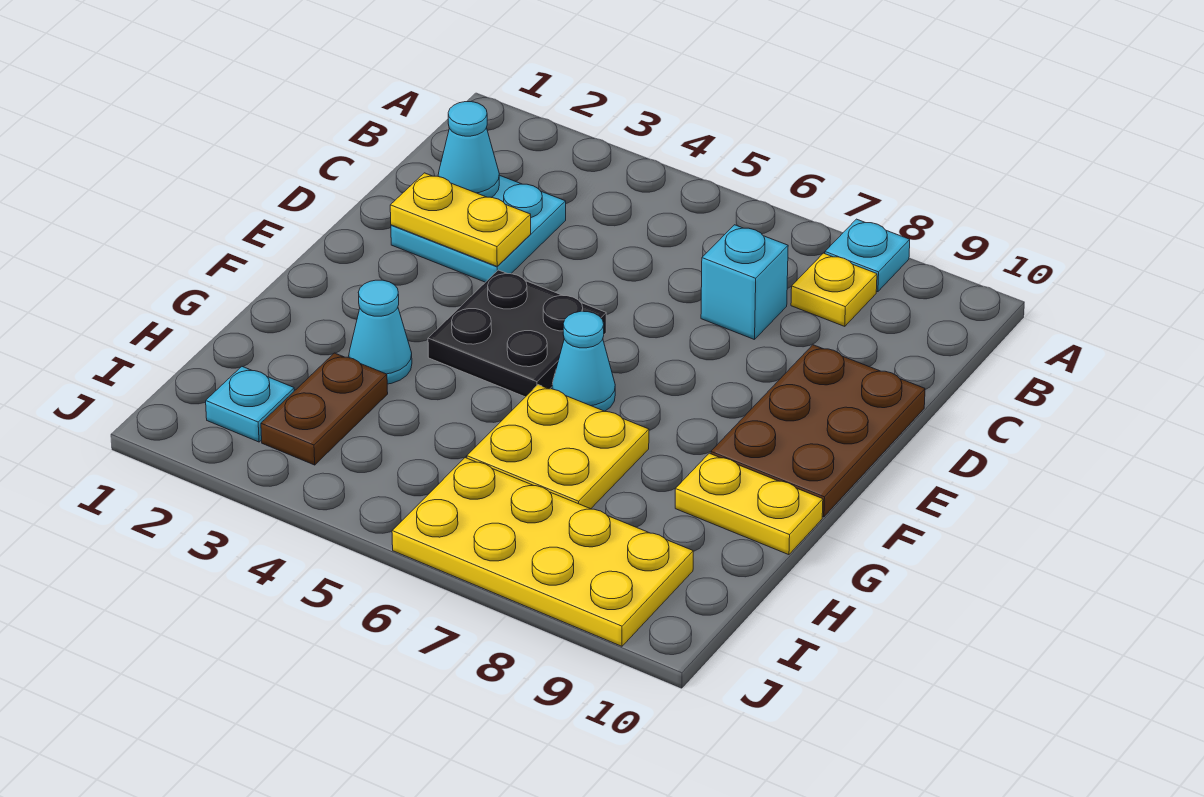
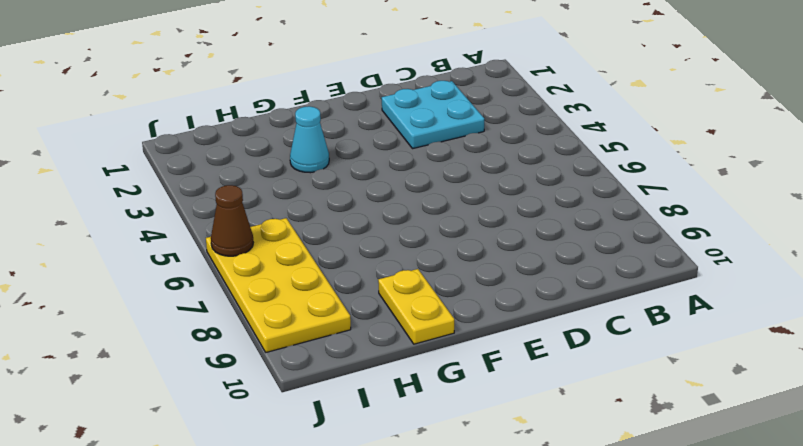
brown cone J6 level 2 -> none
none -> cyan plate A8 level 1
none -> yellow plate B8 level 1
none -> cyan brick C7 level 1

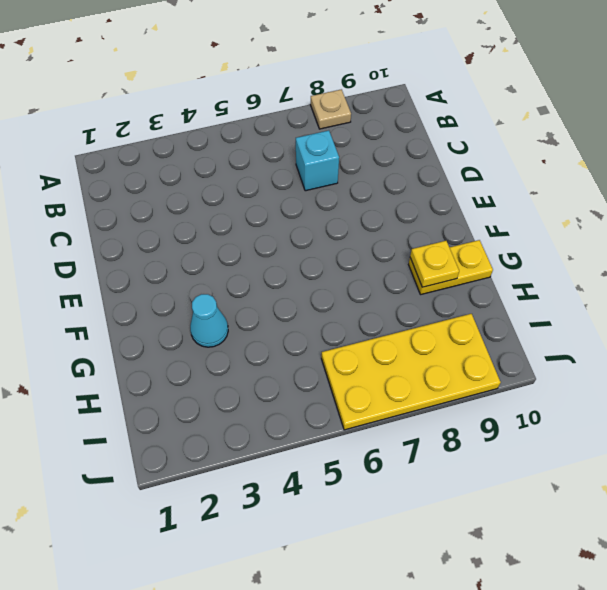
tan plate A8 level 1 -> cyan plate A8 level 1
yellow plate G9 level 2 -> yellow plate B8 level 1
none -> cyan plate C2:D3 level 1
none -> brown plate D9:F10 level 1
none -> black plate E4:F5 level 1

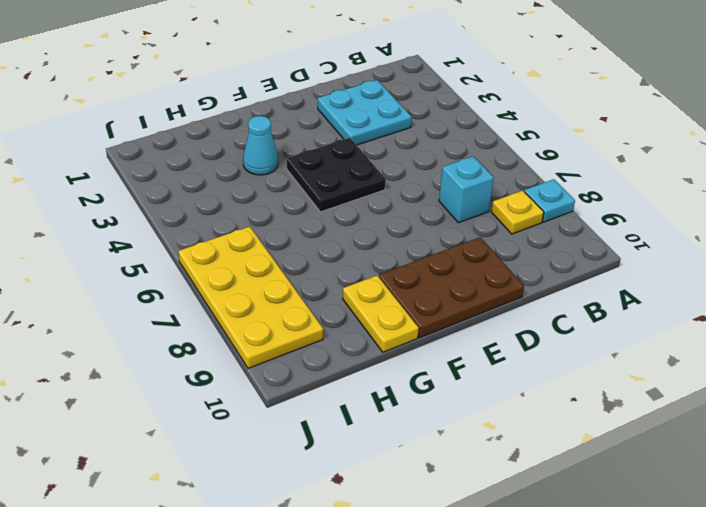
none -> cyan cone F6 level 1
none -> yellow plate G6:H7 level 1
none -> brown plate H3:I3 level 1

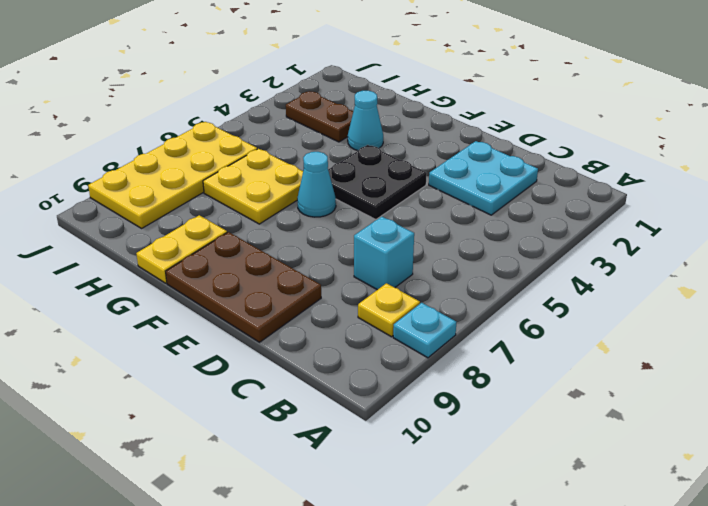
none -> cyan plate I2 level 1
none -> cyan cone C2 level 2
none -> yellow plate D2:D3 level 2

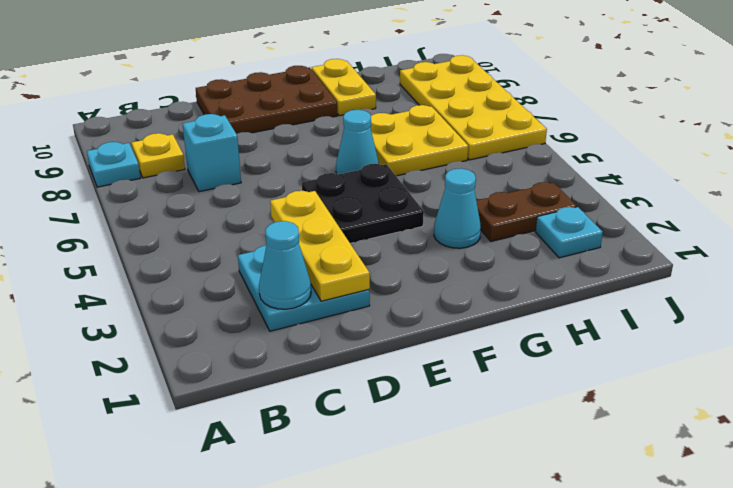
yellow plate D2:D4 level 2 -> yellow plate D2:D3 level 2

